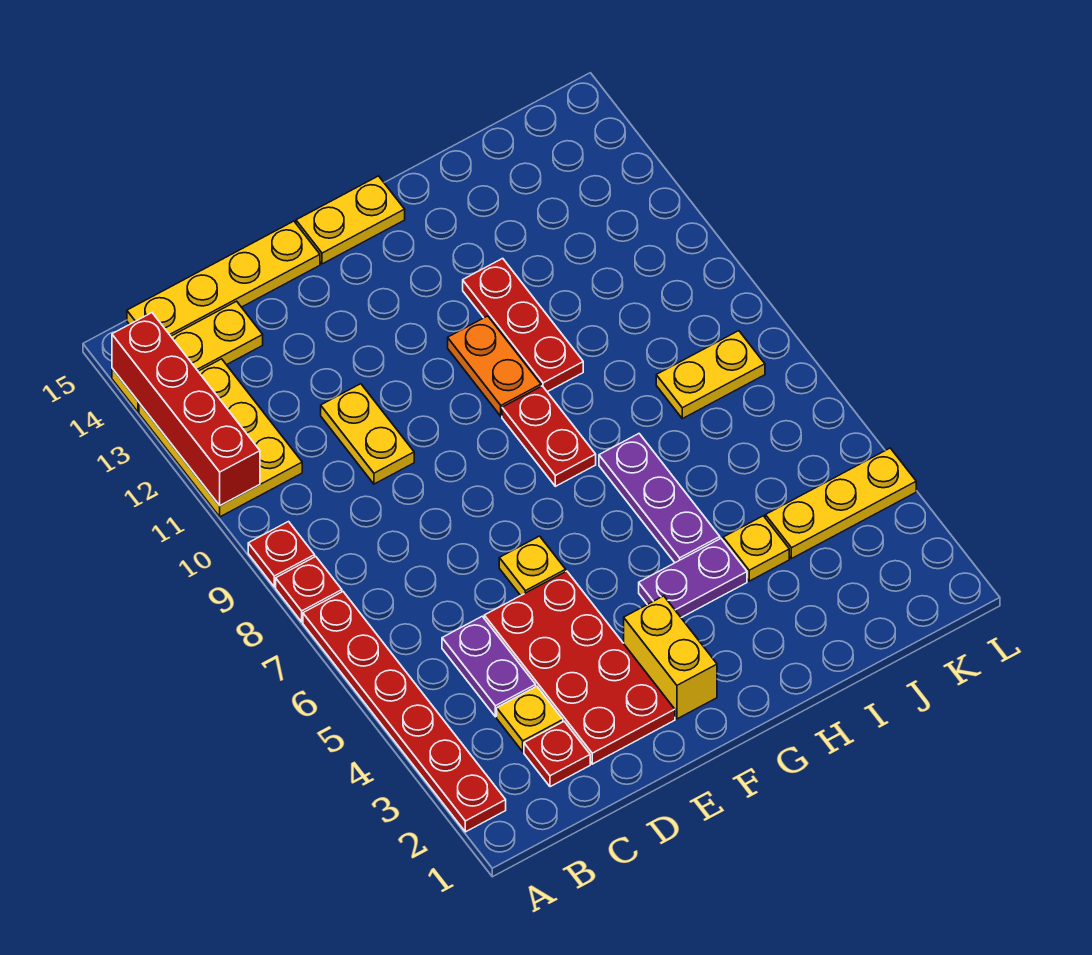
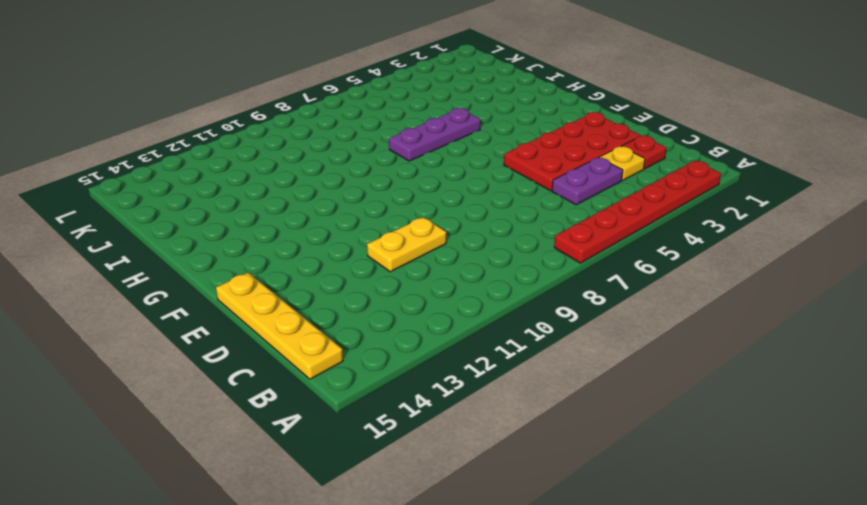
none -> red plate A8 level 1
none -> red plate A9 level 1
none -> yellow plate A11:B13 level 1

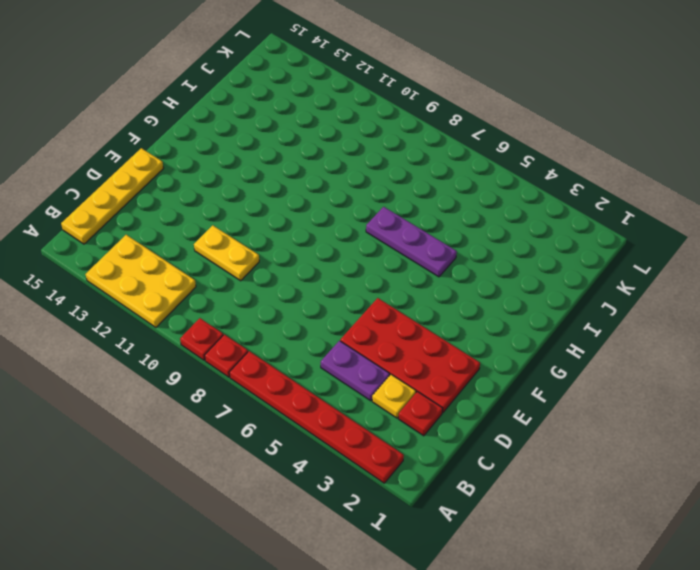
none -> yellow plate A14:C14 level 1
none -> yellow plate E6 level 1
none -> yellow brick F2:F3 level 1

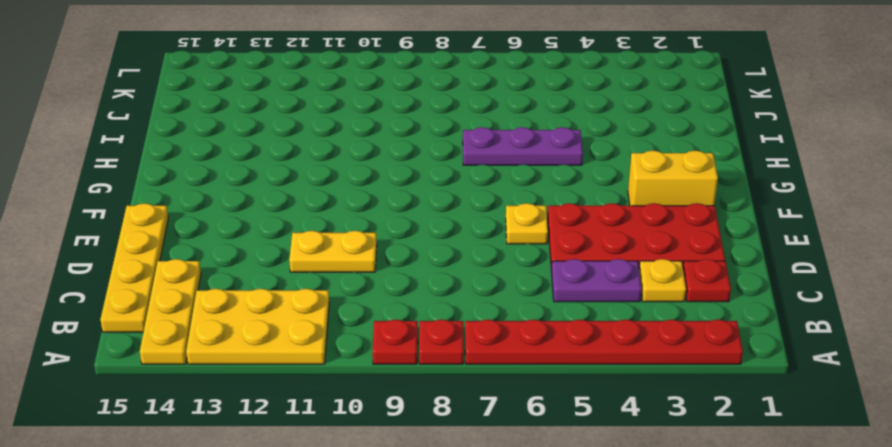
none -> yellow plate F15:G15 level 1
none -> purple plate G4:H4 level 1
none -> red plate G8:G9 level 1

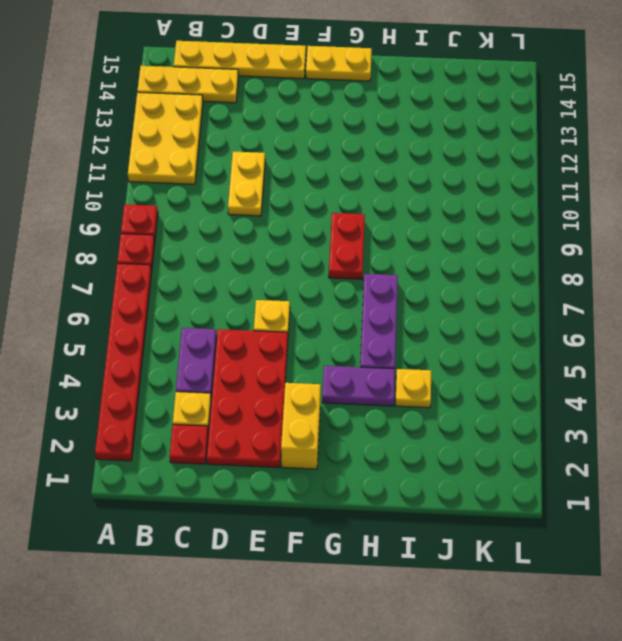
none -> orange plate G10:G11 level 1
none -> red plate H10:H12 level 1
none -> yellow plate J4:L4 level 1

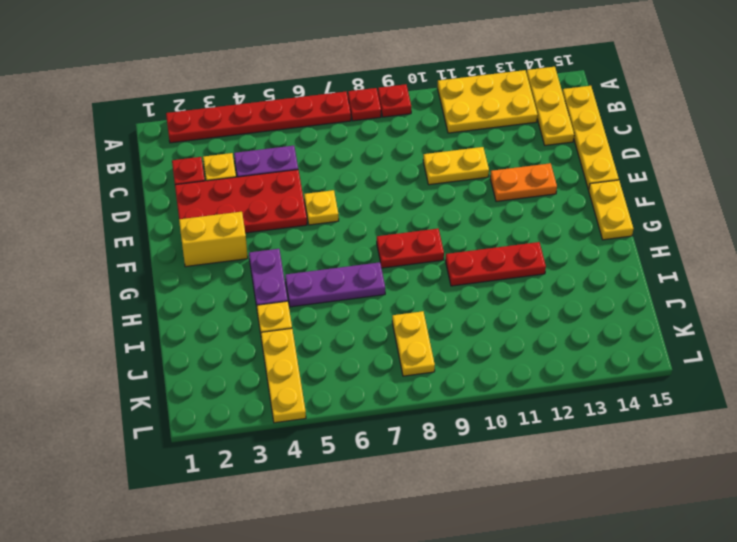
orange plate E12:E13 level 1 -> orange plate G10:G11 level 1
none -> red brick A11:A14 level 2

